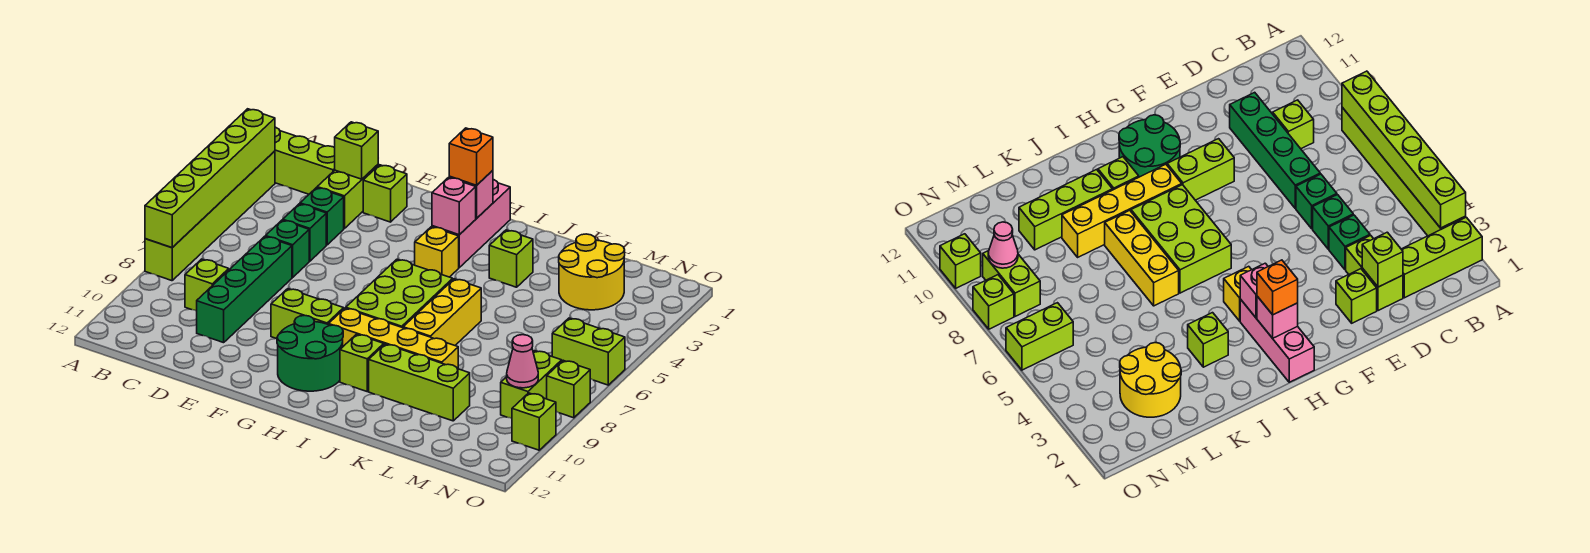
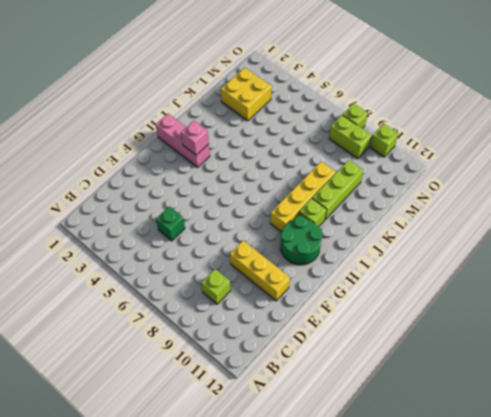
yellow brick E9:E11 level 1 -> yellow brick J6:J8 level 1
yellow brick L2:M3 level 1 -> yellow round brick L2:M3 level 1
none -> lime brick A2:C2 level 1
none -> lime brick A3:A8 level 1
none -> lime brick D2:D3 level 1
none -> green brick D4 level 1

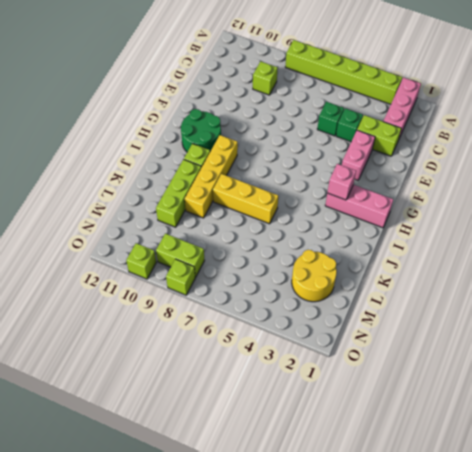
pink brick A2:C2 level 1 -> lime brick A2:C2 level 1
pink brick E3:F3 level 1 -> none
none -> green brick D6 level 1
none -> green brick D7:D10 level 1
none -> lime brick E2 level 1
none -> lime brick F9:G9 level 1

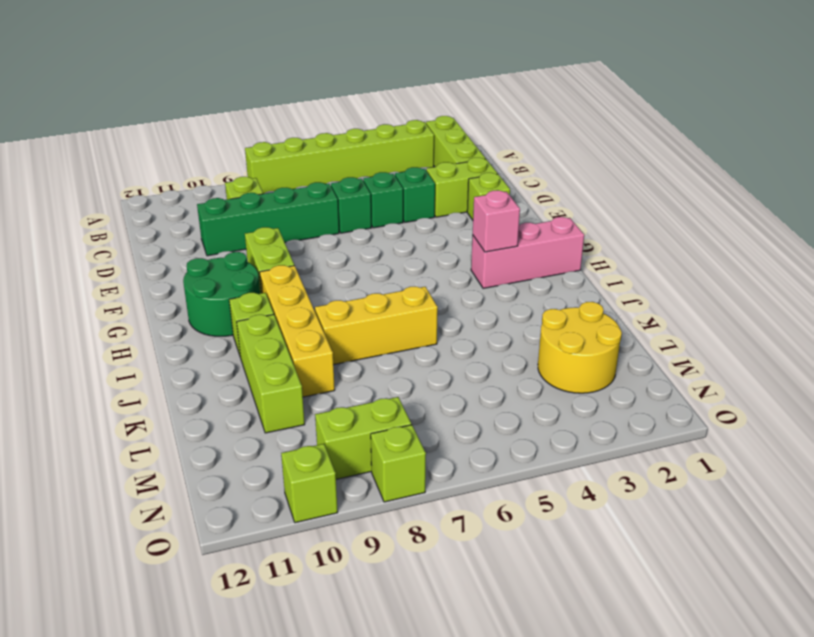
none -> yellow brick H4 level 1
none -> lime brick H6:I8 level 1
none -> lime brick J3 level 1
none -> lime brick N6:O6 level 1

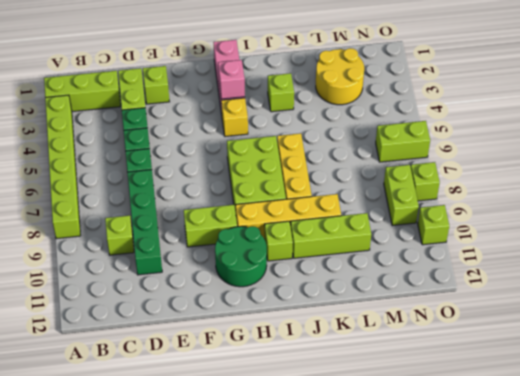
none -> lime brick A3:A8 level 2
none -> lime brick D2 level 2
none -> pink brick H2 level 2
none -> pink cone N9 level 2

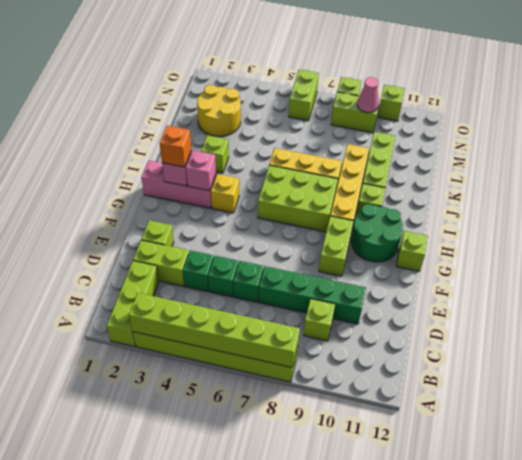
lime brick G12 level 1 -> lime brick D2 level 2

